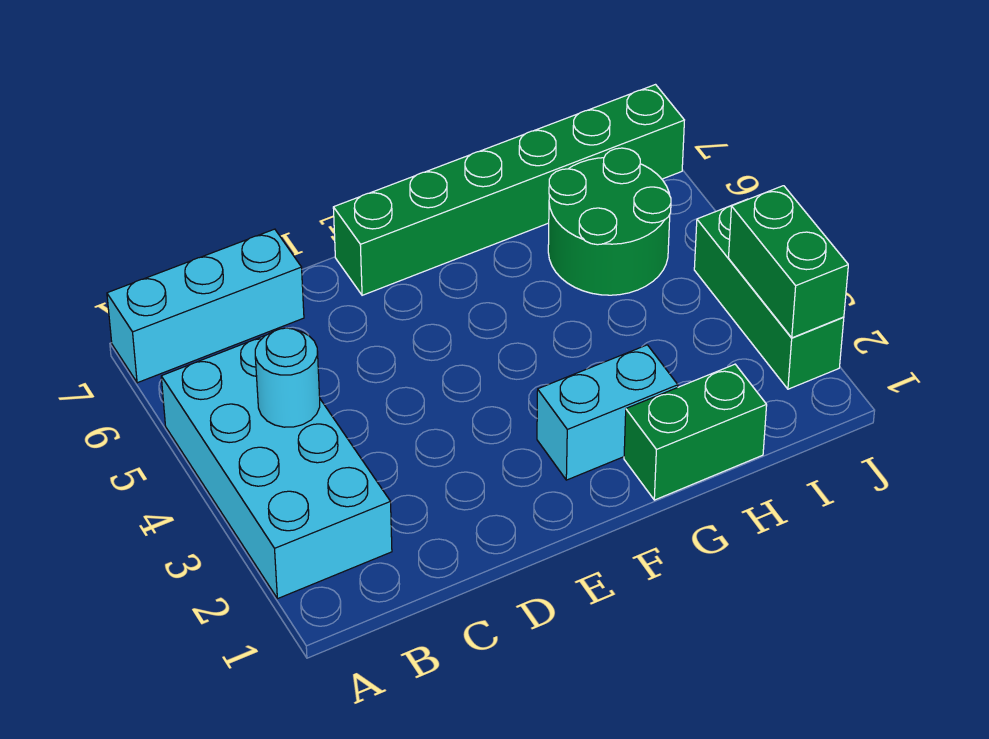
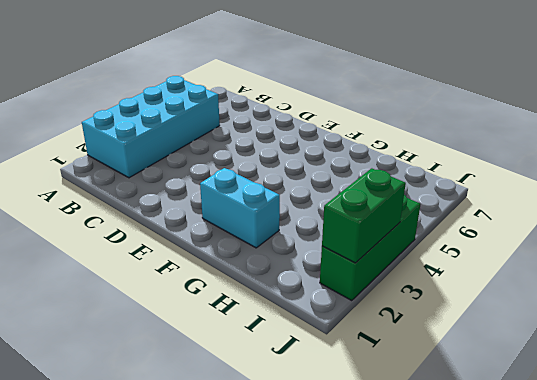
none -> cyan brick A7:C7 level 1
none -> green brick E7:J7 level 1

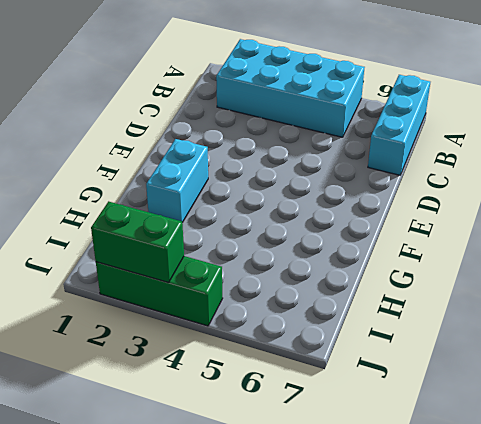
none -> green brick E7:J7 level 1
none -> green brick G1:H1 level 1

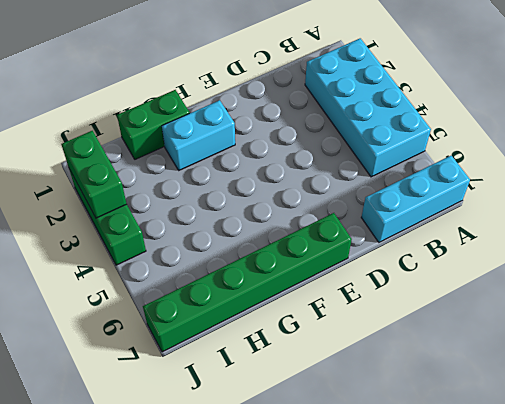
none -> green round brick H5:I6 level 1
none -> cyan round brick B4 level 2

